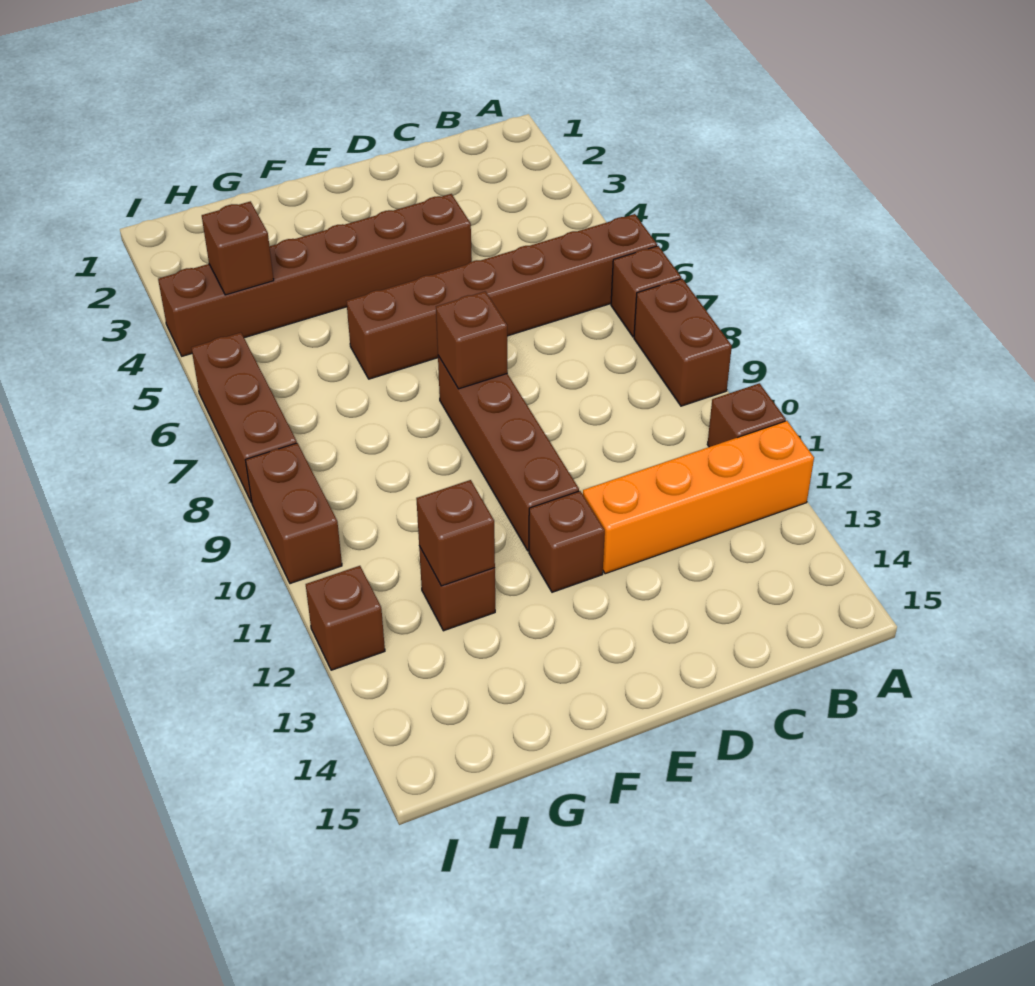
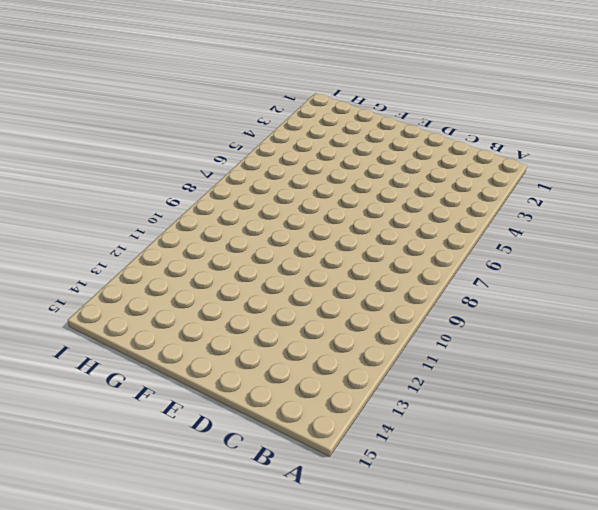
none -> brown brick A6:F6 level 1
none -> brown brick A7 level 1
none -> brown brick A8:A9 level 1

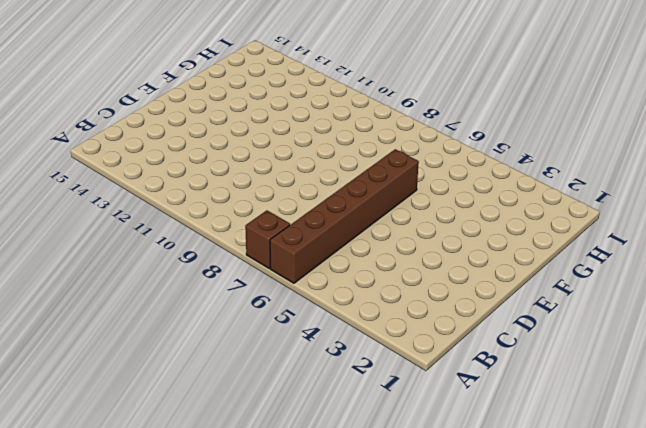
none -> brown brick A8:A9 level 1
none -> brown brick A11 level 1
none -> orange brick A12:D12 level 1

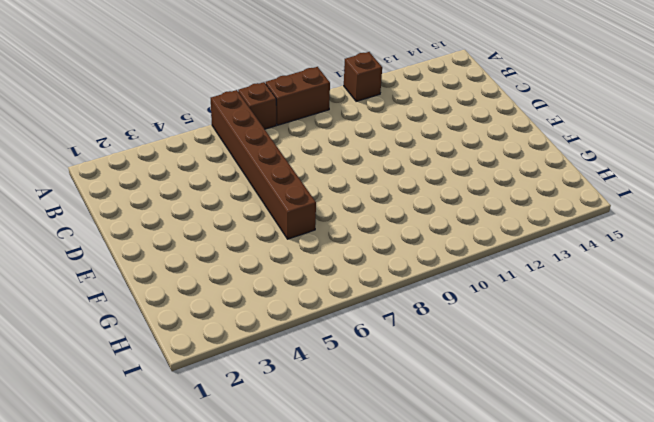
none -> orange brick A12:D12 level 1
none -> brown brick D4:I4 level 1
none -> brown brick E8:E11 level 1

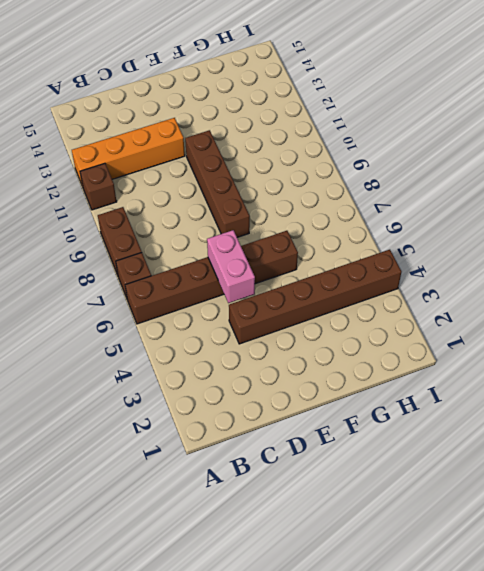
pink brick D5:D6 level 2 -> none
none -> brown brick E12 level 1
none -> brown brick G12 level 1
none -> brown brick I6:I8 level 1

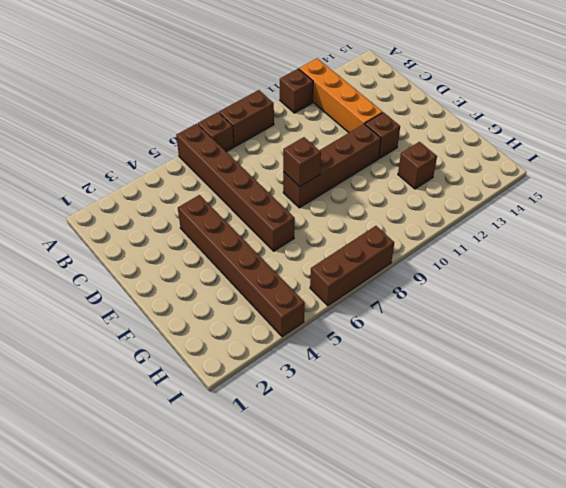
none -> brown brick I9:I10 level 1
none -> brown brick I12 level 1
none -> brown brick G12 level 2

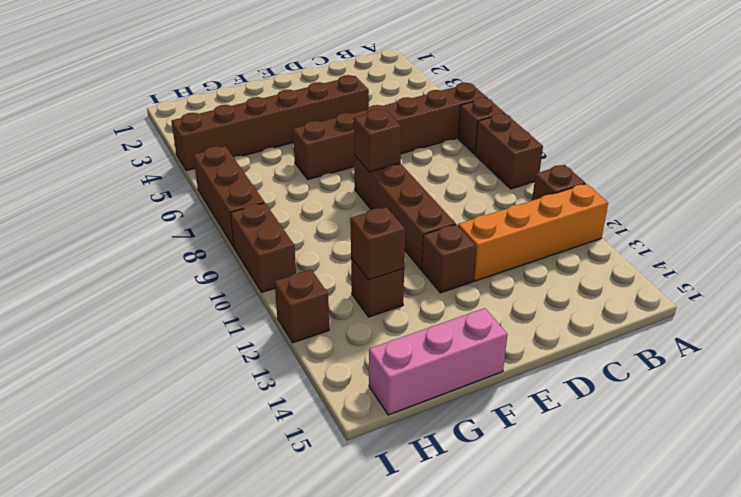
pink brick F15:H15 level 1 -> none
none -> brown brick H4 level 2

